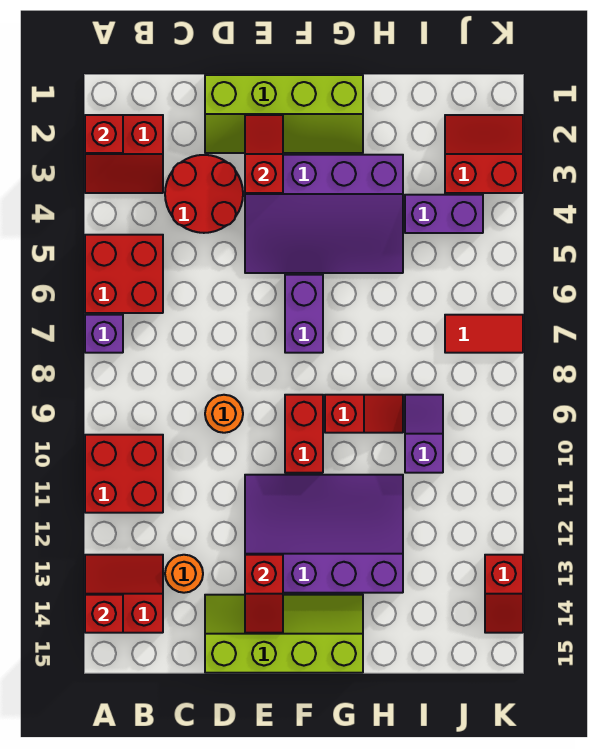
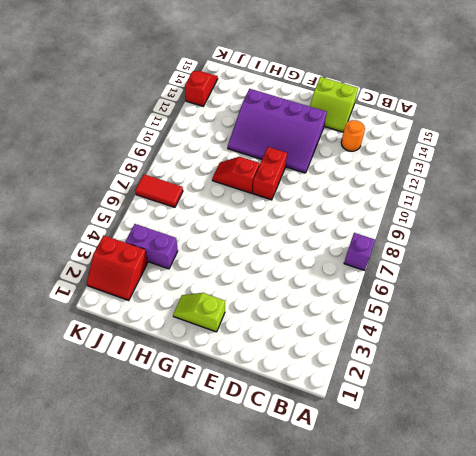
lime slope D14:E15 level 1 top 15 -> lime slope D14:G15 level 1 top 15
lime slope F2:G2 level 1 top F -> lime slope D1:G2 level 1 top 1
none -> red slope A2:B3 level 1 top 2
none -> red brick A5:B6 level 1
none -> red brick A10:B11 level 1

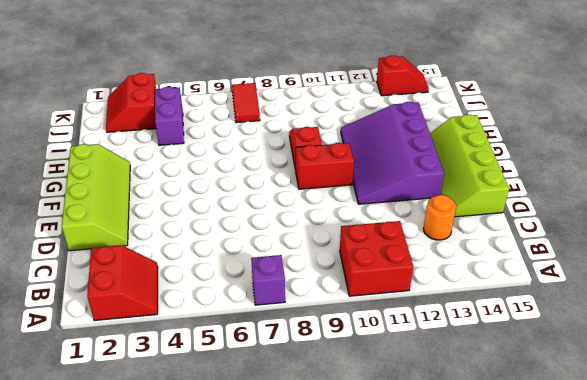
none -> red brick A5:B6 level 1
none -> red slope A13:B14 level 1 top 14
none -> red round brick C3:D4 level 1

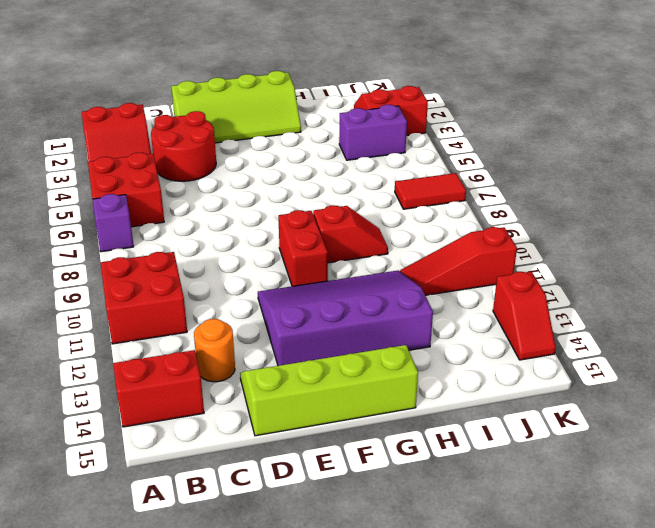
red slope I11:K11 level 1 top K -> none
none -> orange round brick D9 level 1
none -> purple slope E3:H5 level 1 top 3
none -> purple brick F6:F7 level 1

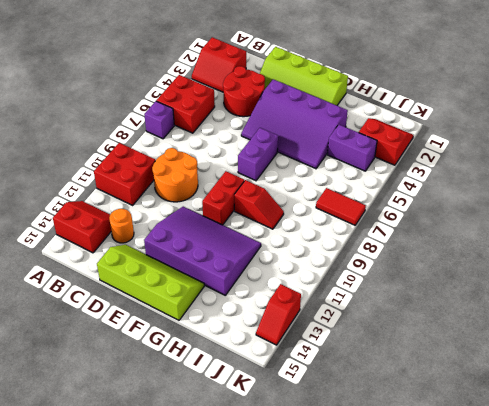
orange round brick C9:D10 level 1 -> orange round brick D9 level 1
none -> purple slope I9:I10 level 1 top 10
none -> red brick A2 level 2
none -> red brick A14 level 2

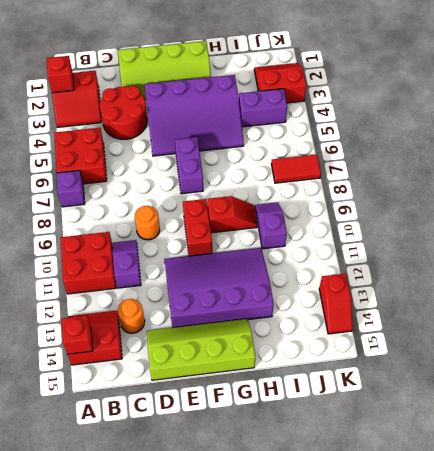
purple slope C10:C11 level 1 top 11 -> none
none -> red slope E2:E3 level 2 top 3
none -> red slope E13:E14 level 2 top 13

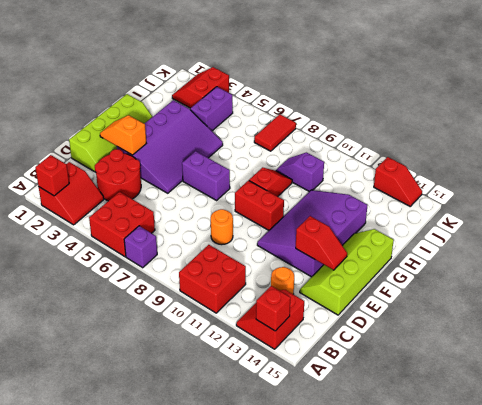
orange slope E2:E3 level 2 top 3 -> red slope E2:E3 level 2 top 3

